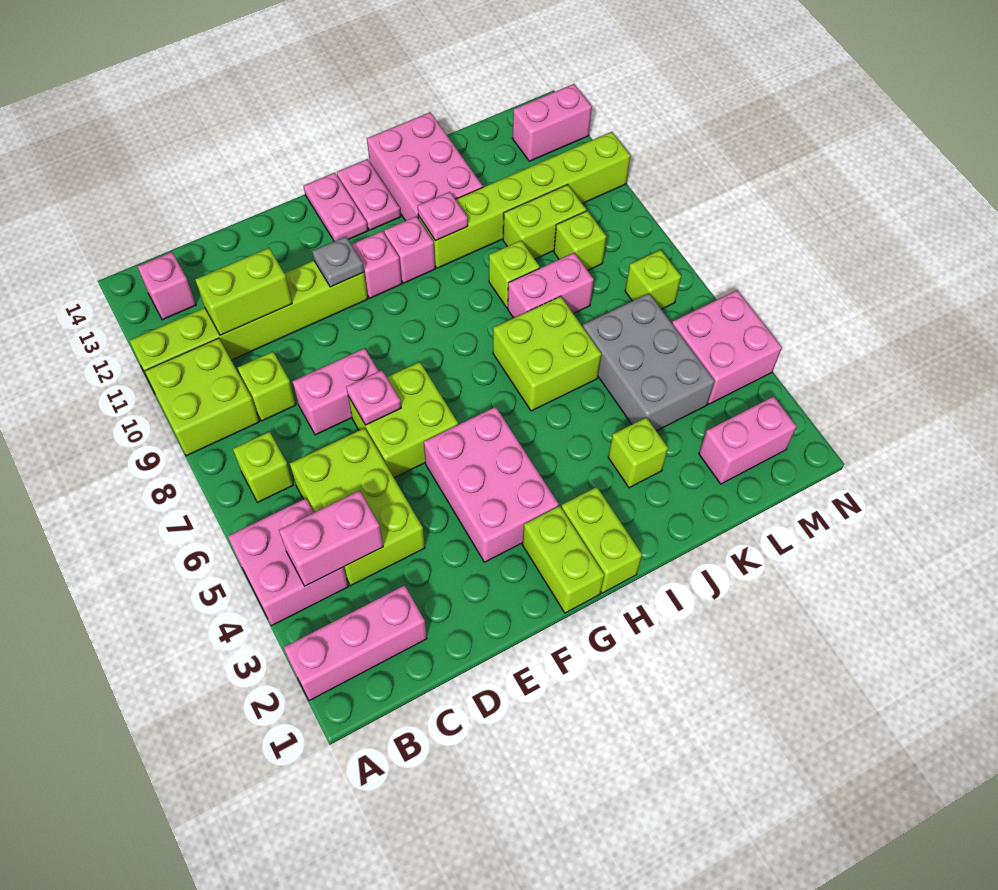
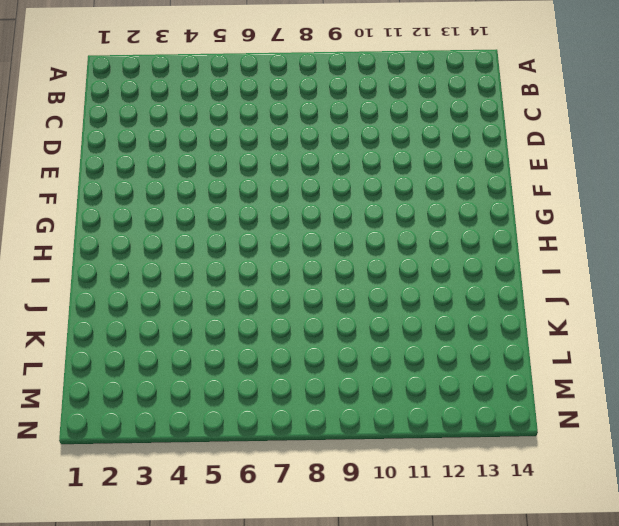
none -> pink brick A2:C2 level 1
none -> pink brick A4:B5 level 1
none -> lime brick A9:B10 level 1
none -> lime brick A11:F11 level 1

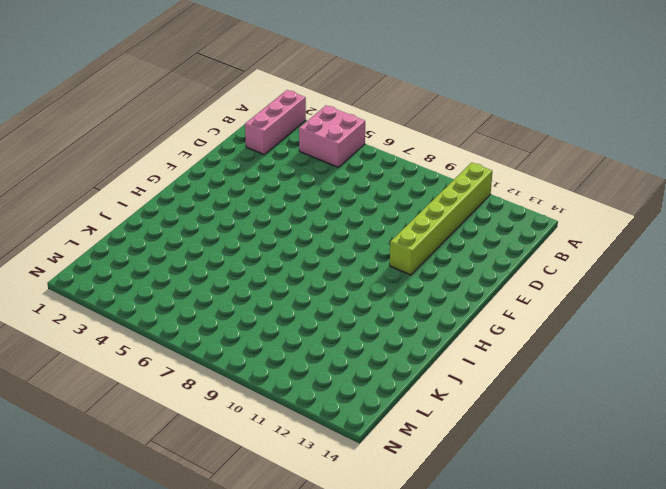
none -> lime brick A9:B10 level 1
none -> lime brick B7 level 1
none -> pink brick B13 level 1
none -> lime brick C4:D6 level 1

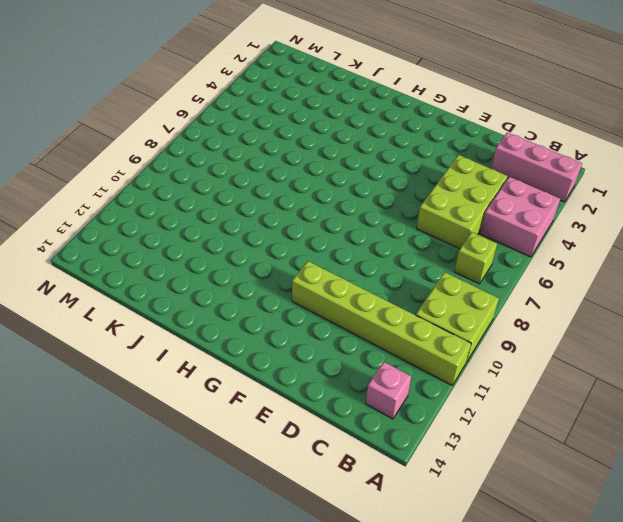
none -> lime brick C9 level 1
none -> pink brick D8:E8 level 1
none -> lime brick E6:F7 level 1
none -> pink brick F3:G5 level 1

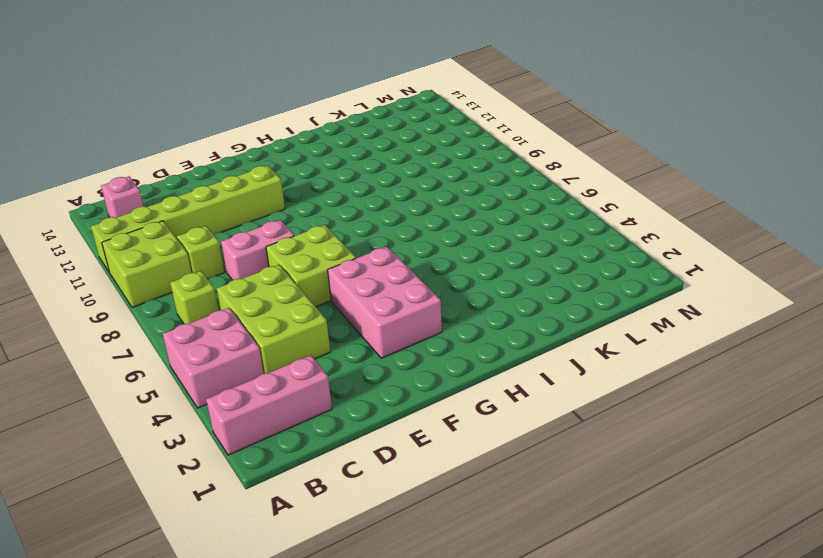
none -> lime brick G1:G2 level 1
none -> pink brick G11 level 1
none -> pink plate G13:G14 level 1
none -> lime brick H1:H2 level 1

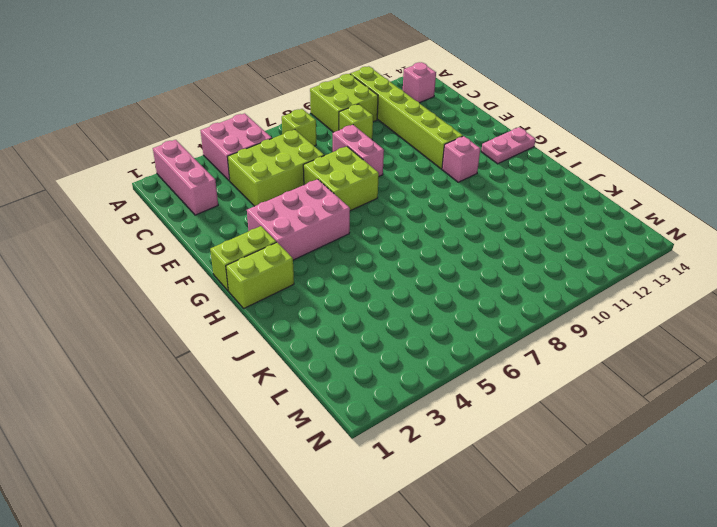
none -> pink brick H11 level 1
none -> pink plate H13:H14 level 1
none -> lime brick I6:J7 level 1
none -> lime brick I11:N11 level 1

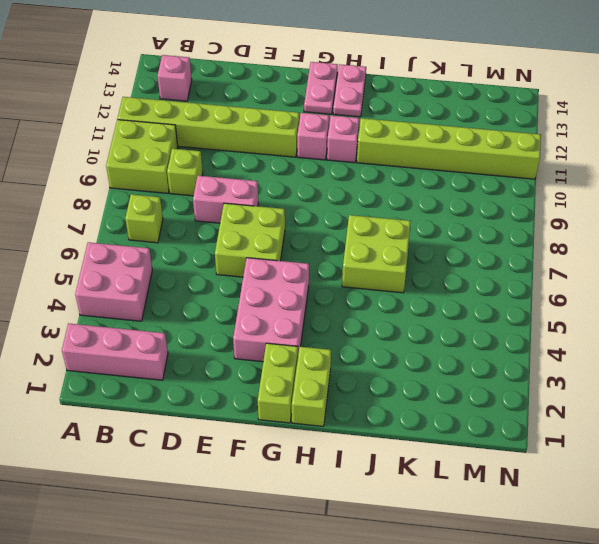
none -> lime brick C4:D6 level 1
none -> pink brick I12:J14 level 1
none -> lime brick J3 level 1
none -> pink brick J8:K8 level 1

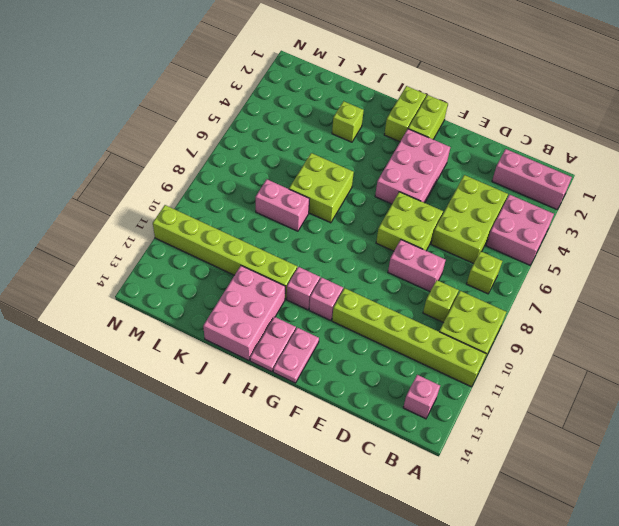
none -> lime brick J9 level 1
none -> grey brick K4:L6 level 1
none -> lime brick K10:L10 level 1
none -> pink brick L2:M2 level 1

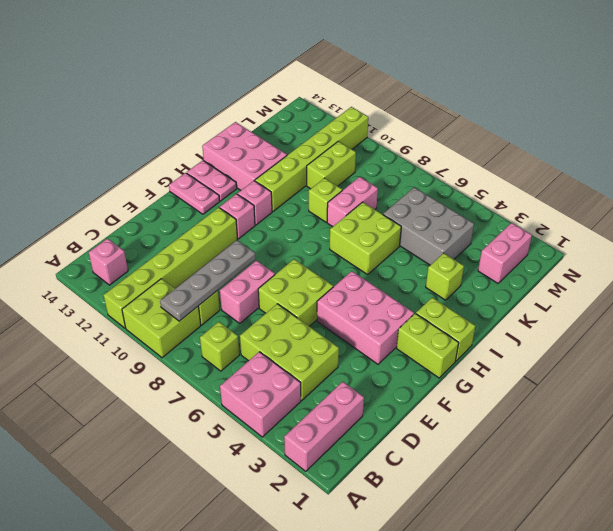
grey plate B9:E9 level 2 -> none
none -> lime brick L9 level 1
none -> pink brick M4:N5 level 1
none -> lime brick M7 level 1
none -> pink brick M13:N13 level 1

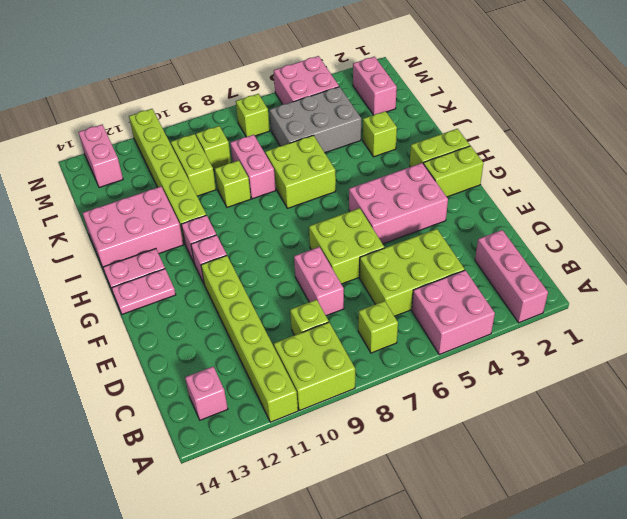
none -> pink brick B4:C4 level 2
none -> lime brick C11:D11 level 2
none -> pink plate E7 level 2
none -> grey plate F11 level 2

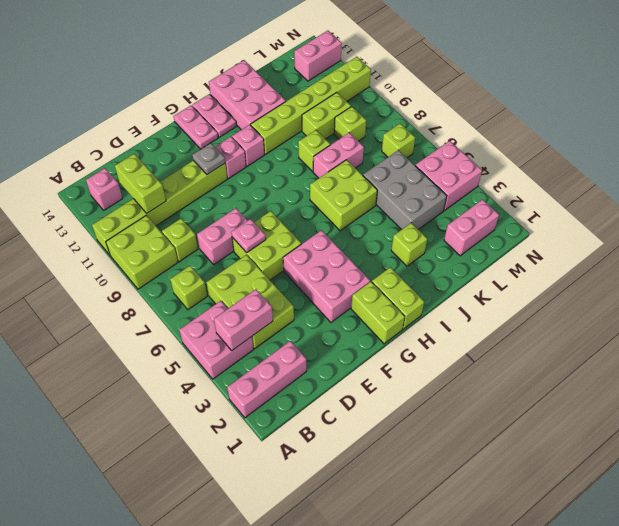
lime brick C11:C12 level 2 -> lime brick C11:D11 level 2
none -> pink plate I11 level 2

